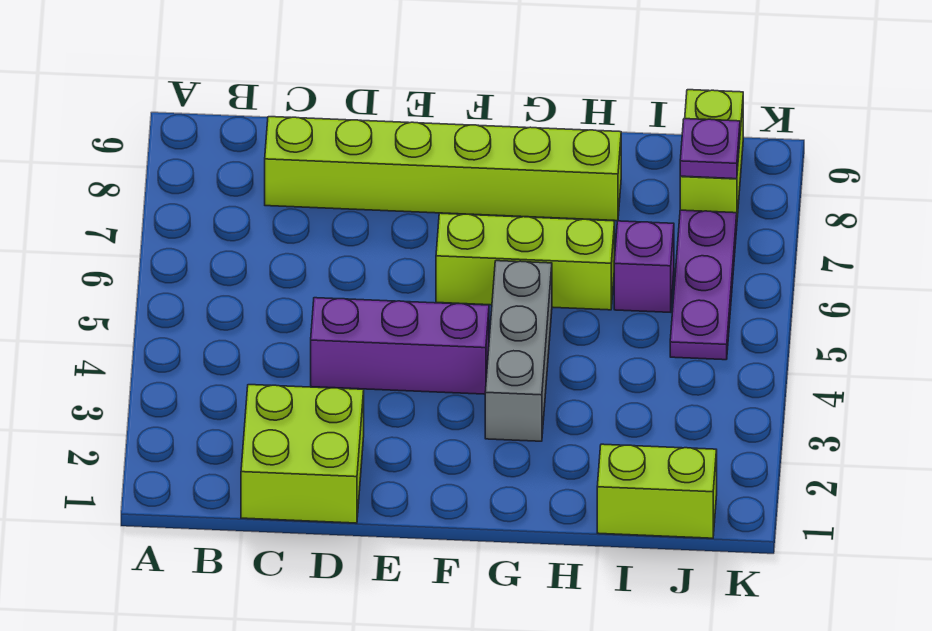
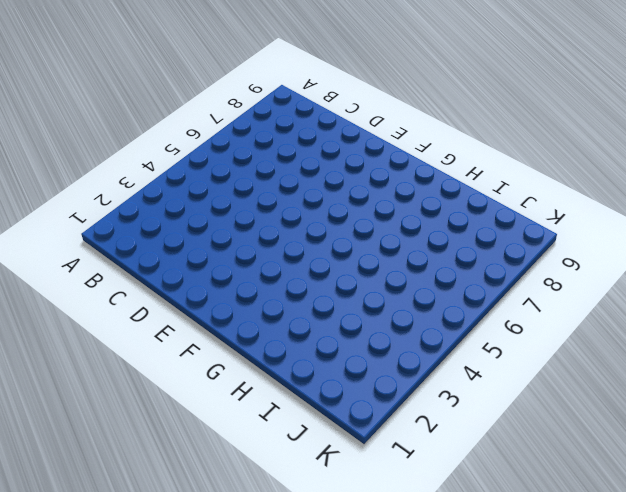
none -> lime brick C1:D2 level 1
none -> lime brick C8:H8 level 1

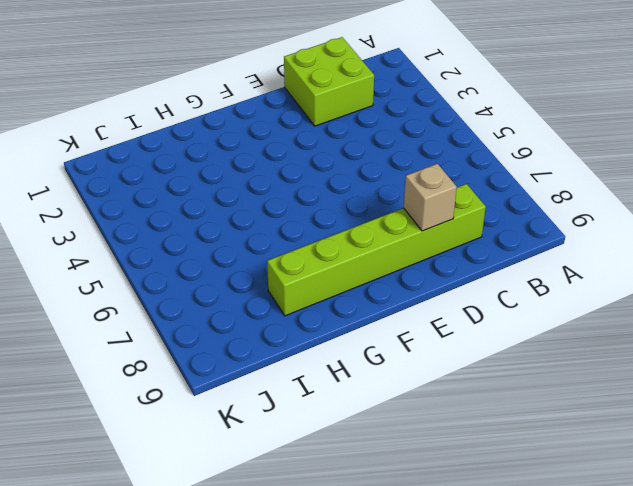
tan brick D8 level 2 -> none
none -> purple brick D4:F4 level 1
none -> lime brick F6:H6 level 1

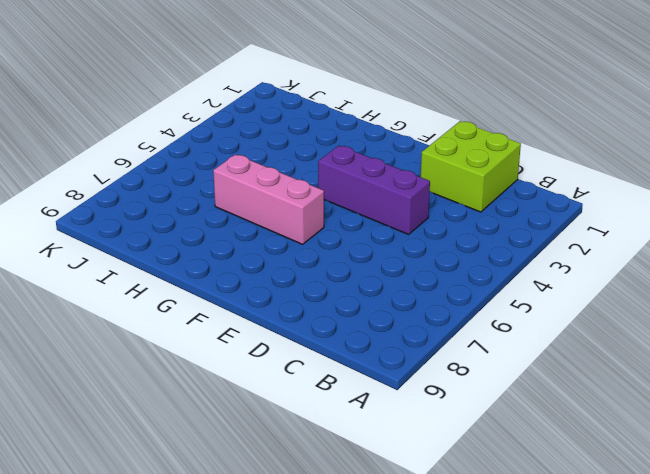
pink brick F6:H6 level 1 -> lime brick F6:H6 level 1
none -> lime brick C8:H8 level 1
none -> grey brick G3:G5 level 1

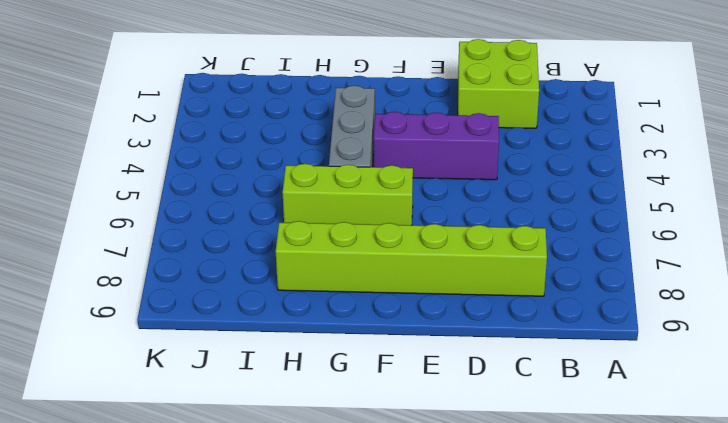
none -> lime brick I1:J1 level 1
none -> purple brick I6 level 1

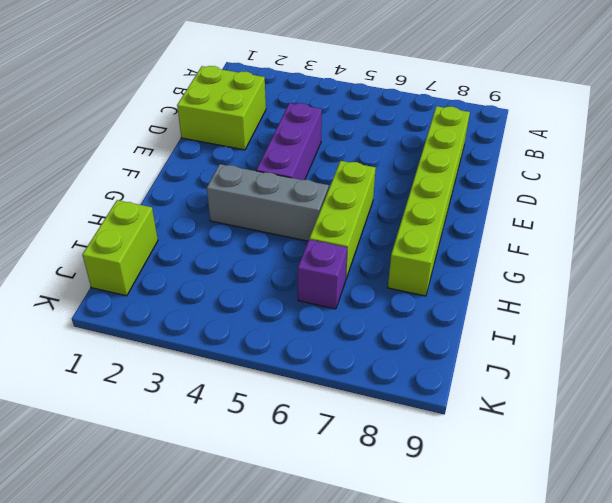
none -> purple plate J5:J7 level 1
none -> lime brick J8:J9 level 1

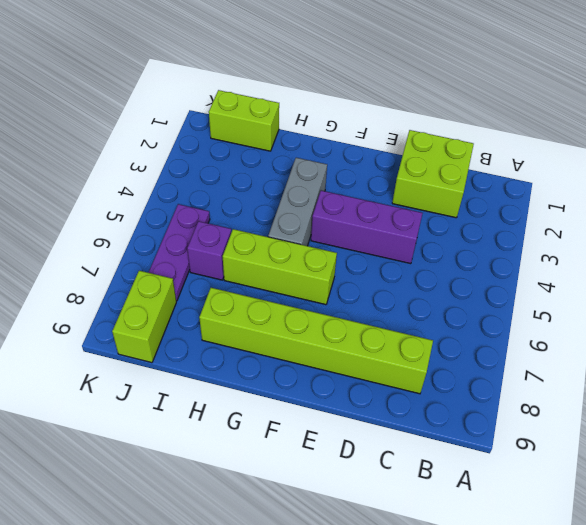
none -> purple plate J8 level 2

